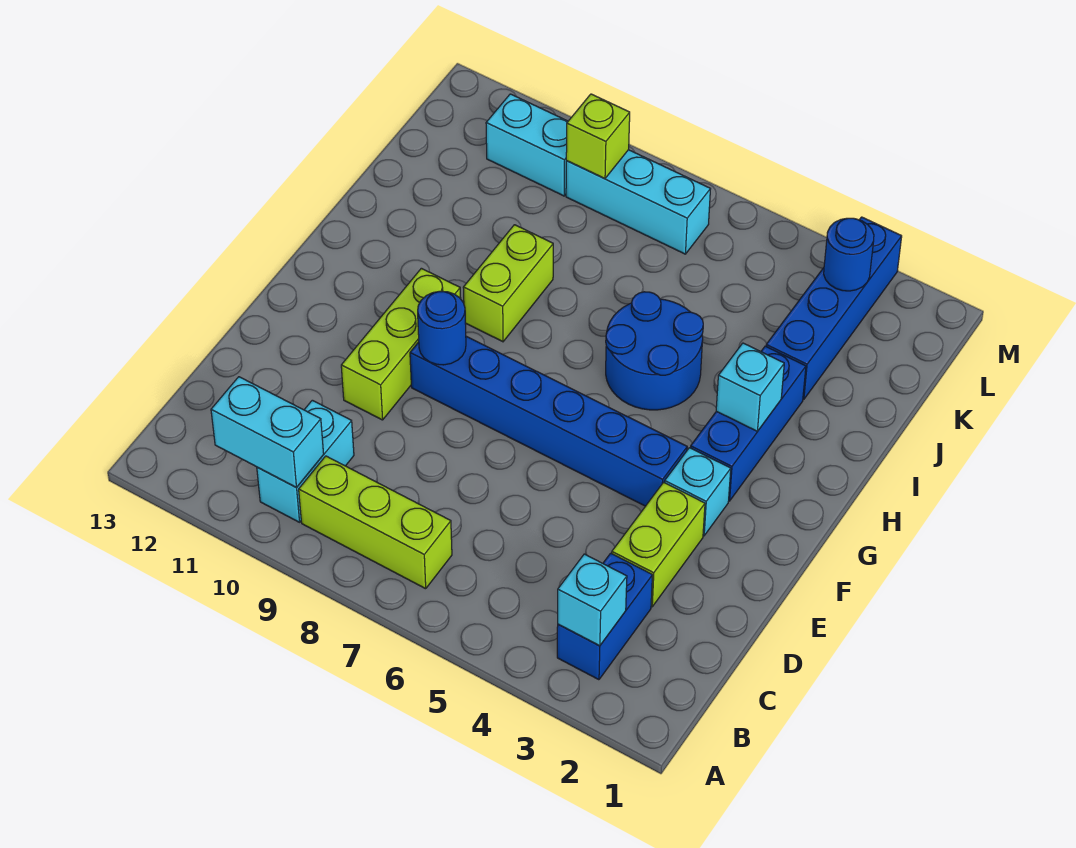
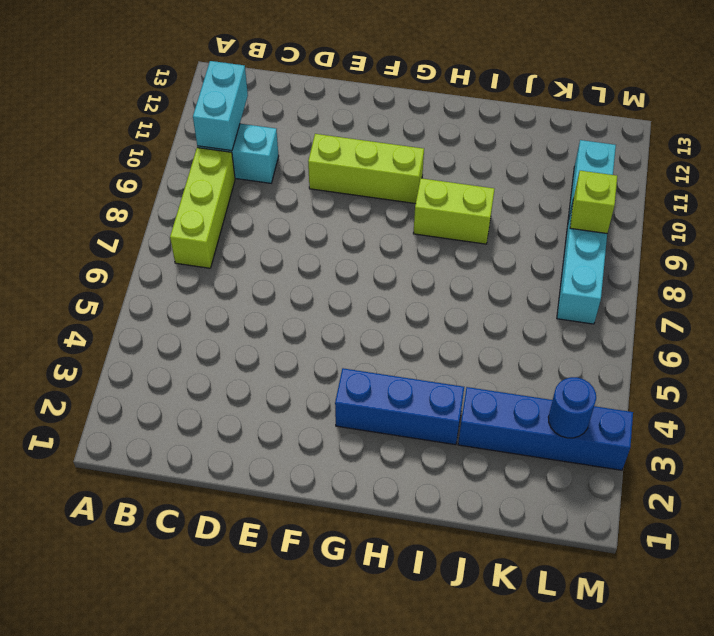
none -> blue brick B3:C3 level 1
none -> lime brick D3:E3 level 1
none -> cyan brick F3 level 1

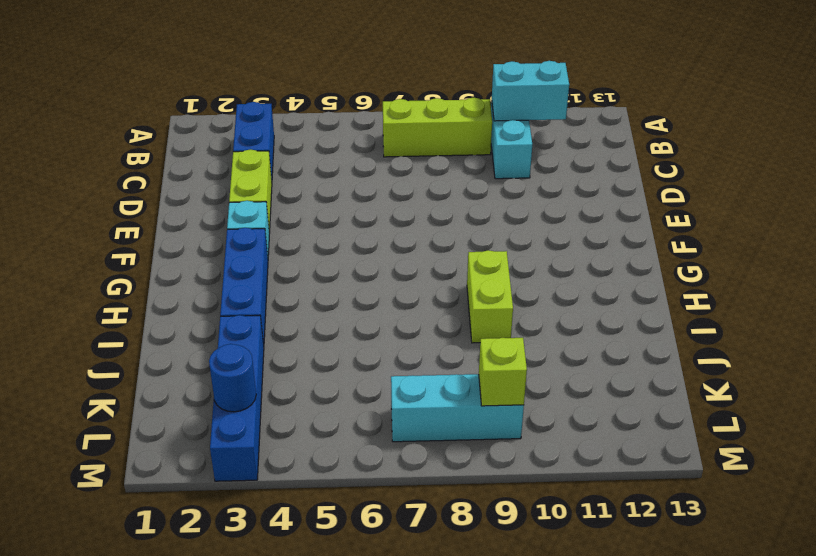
none -> lime brick E10:G10 level 1
none -> blue brick F4:F9 level 1
none -> blue round brick H5:I6 level 1

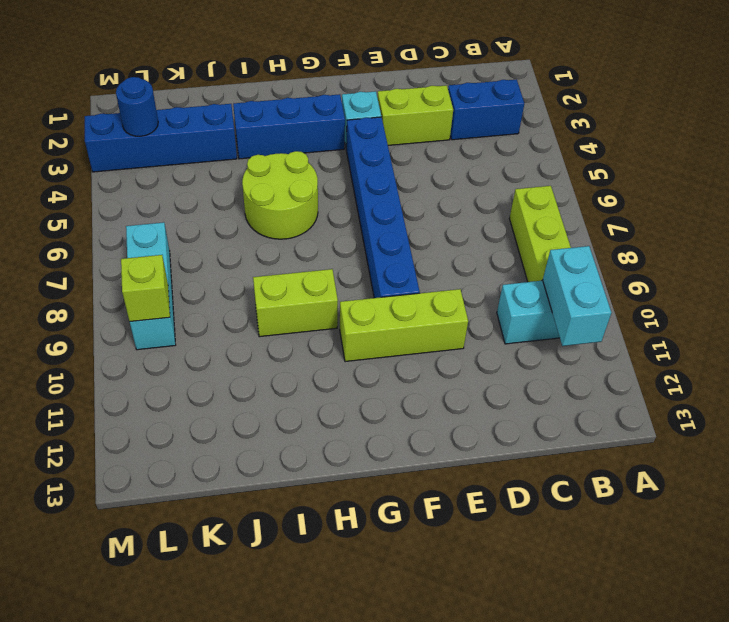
lime round brick H5:I6 level 1 -> blue round brick H5:I6 level 1
none -> cyan brick L10:L11 level 1
none -> cyan brick B3 level 2
none -> blue round brick F9 level 2

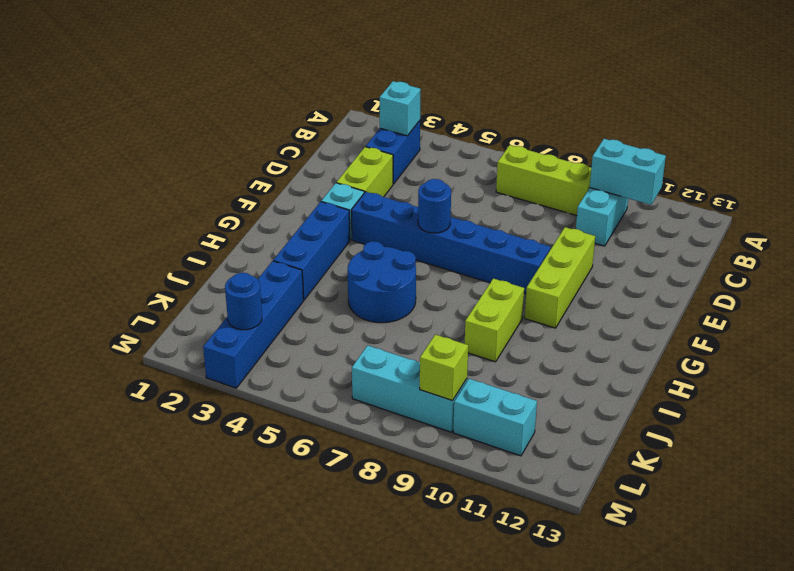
blue round brick F6 level 2 -> blue round brick F9 level 2
none -> cyan brick H3 level 2

